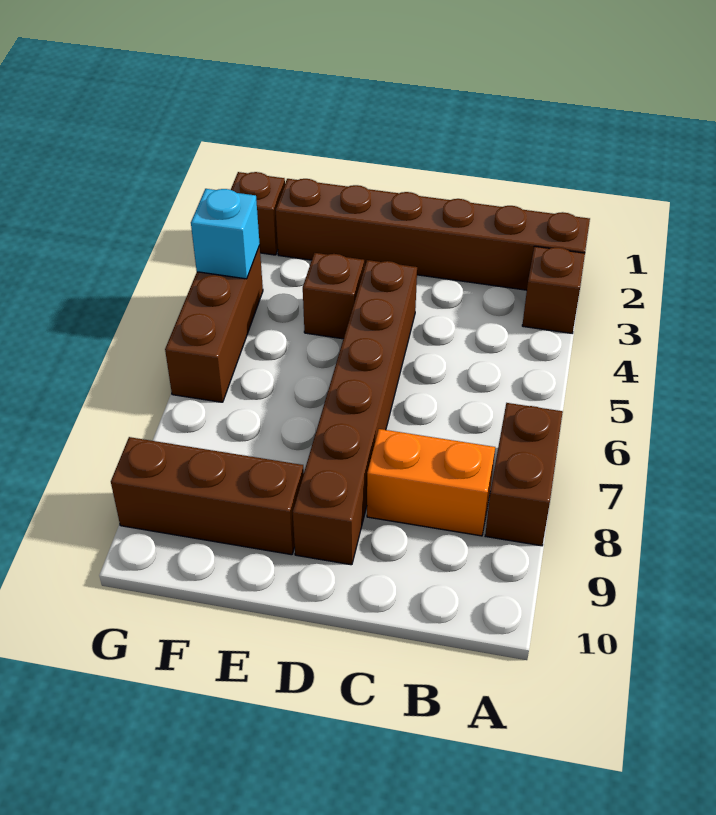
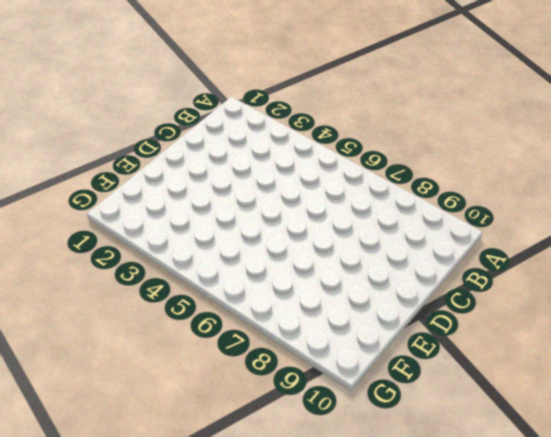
none -> brown brick A2:F2 level 1
none -> brown brick A3 level 1

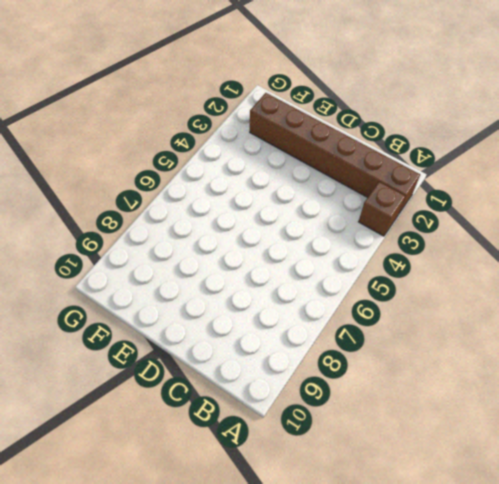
none -> brown brick A7:A8 level 1
none -> orange brick B8:C8 level 1

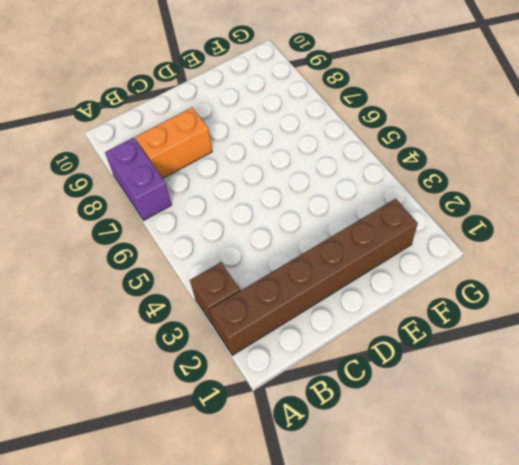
purple brick A7:A8 level 1 -> brown brick A7:A8 level 1
none -> brown brick D4:D9 level 1
none -> brown brick E4 level 1

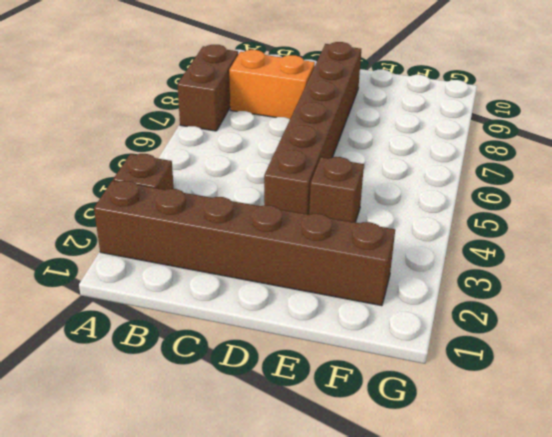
none -> brown brick E9:G9 level 1
none -> brown brick G2 level 1

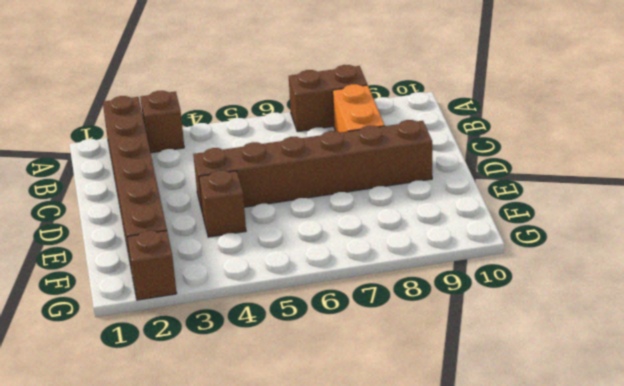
none -> brown brick E9:G9 level 1
none -> brown brick G4:G6 level 1

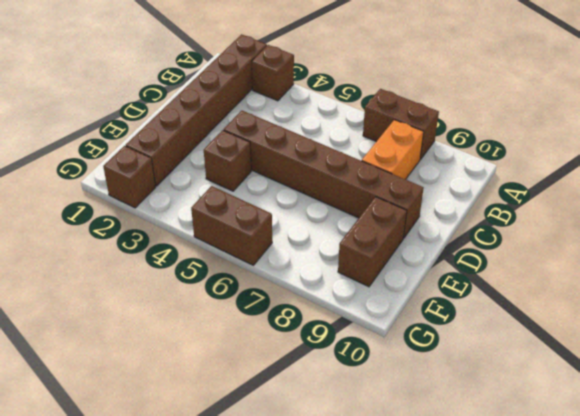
brown brick E9:F9 level 1 -> brown brick E9:G9 level 1
brown brick G5:G6 level 1 -> brown brick G4:G6 level 1
none -> cyan brick G4 level 2

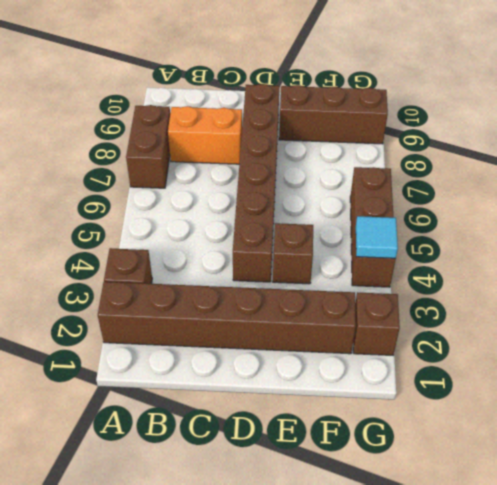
cyan tile G4 level 2 -> cyan brick G4 level 2

